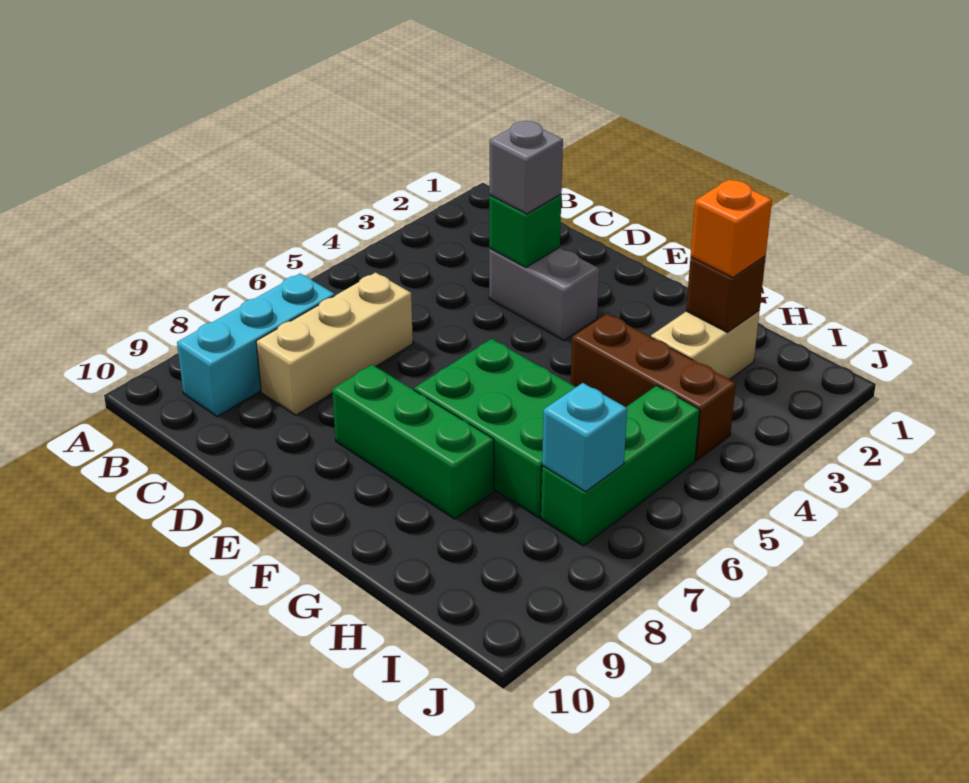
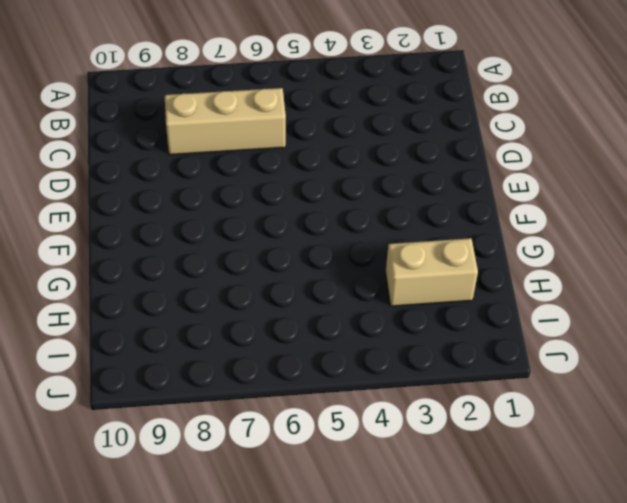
none -> cyan brick B7:B9 level 1
none -> grey brick D3:E3 level 1
none -> green brick E8:G8 level 1

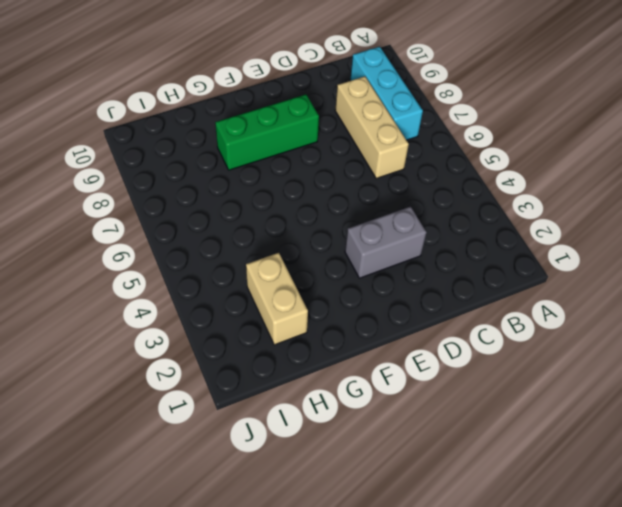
none -> green brick F6:H7 level 1
none -> brown brick G4:I4 level 1
none -> green brick I5:I7 level 1

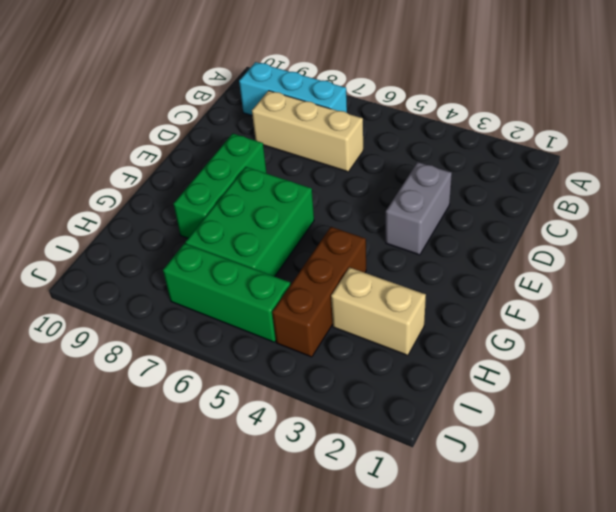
none -> green brick D3 level 2
none -> brown brick H2 level 2
none -> cyan brick I7 level 2

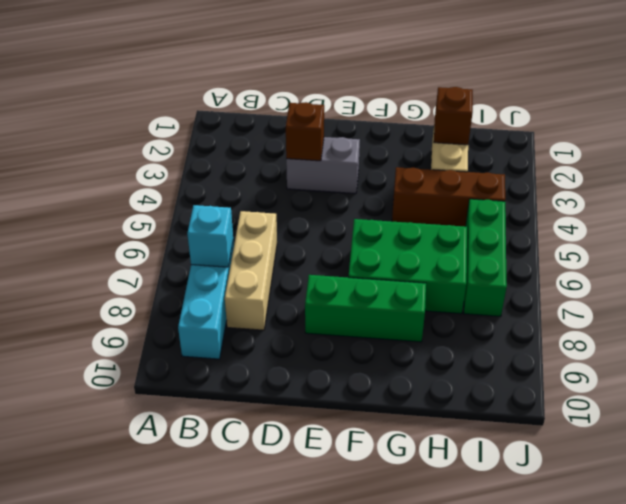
cyan brick B7 level 2 -> cyan brick I7 level 2
brown brick D3 level 2 -> green brick D3 level 2
none -> grey brick D3 level 3
none -> orange brick H2 level 3

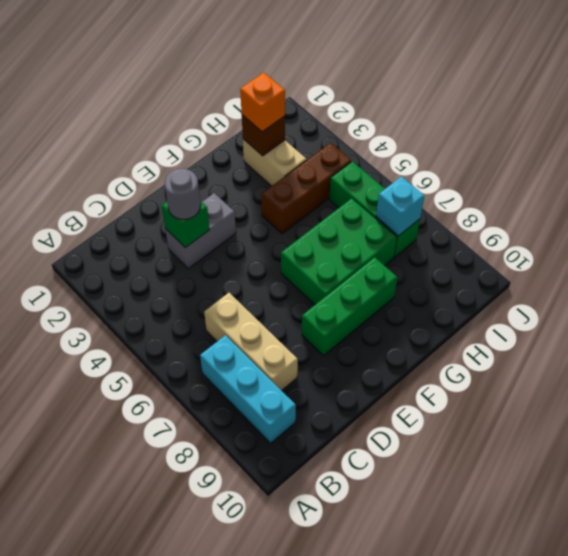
grey round brick D3 level 3 -> grey brick D3 level 3

